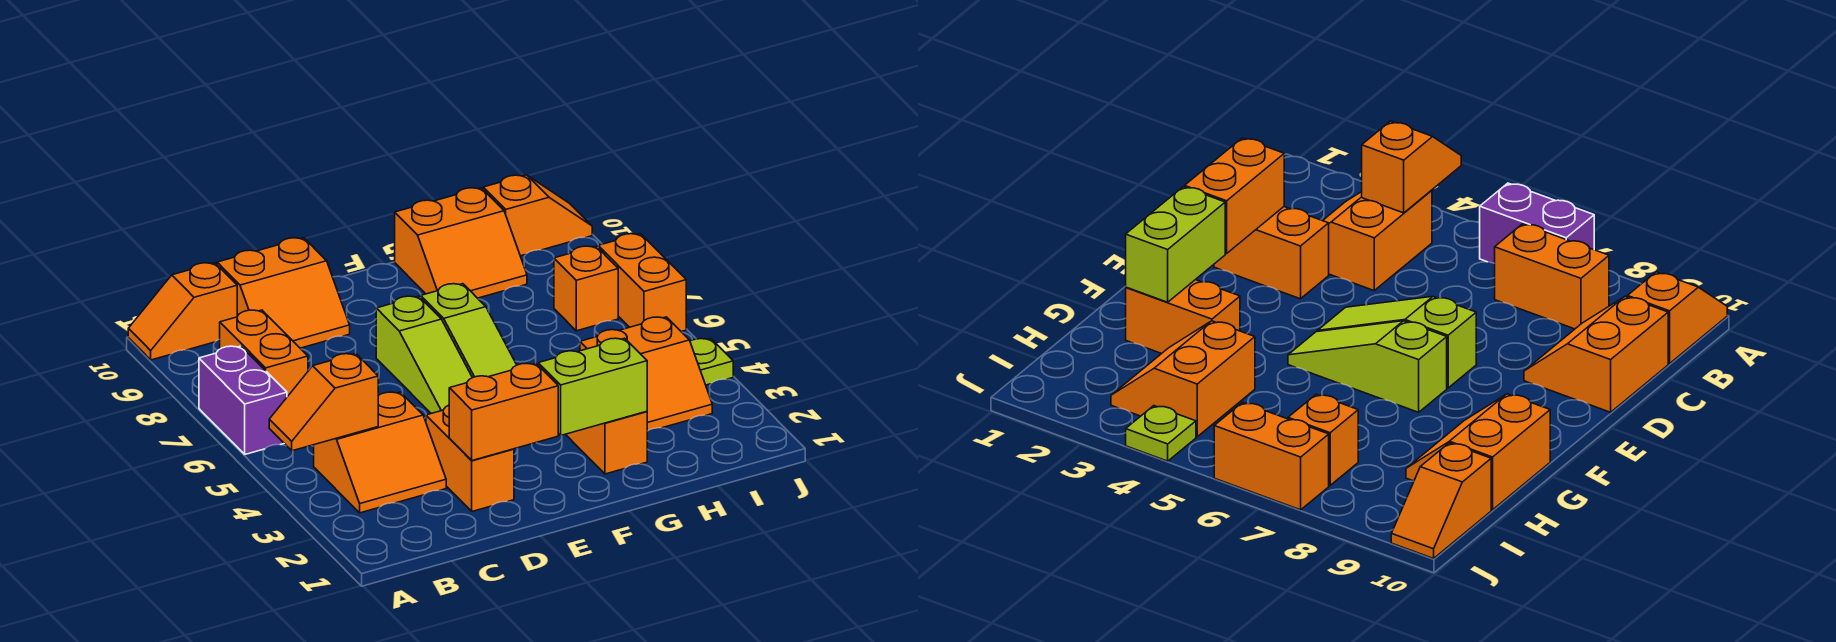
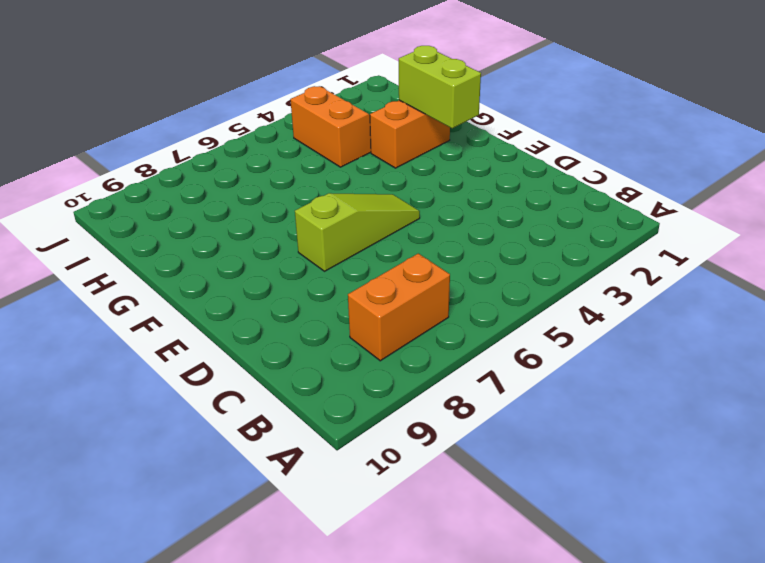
none -> purple brick A6:A7 level 1
none -> orange slope A10:B10 level 1 top B
none -> orange slope B3:C4 level 1 top 4

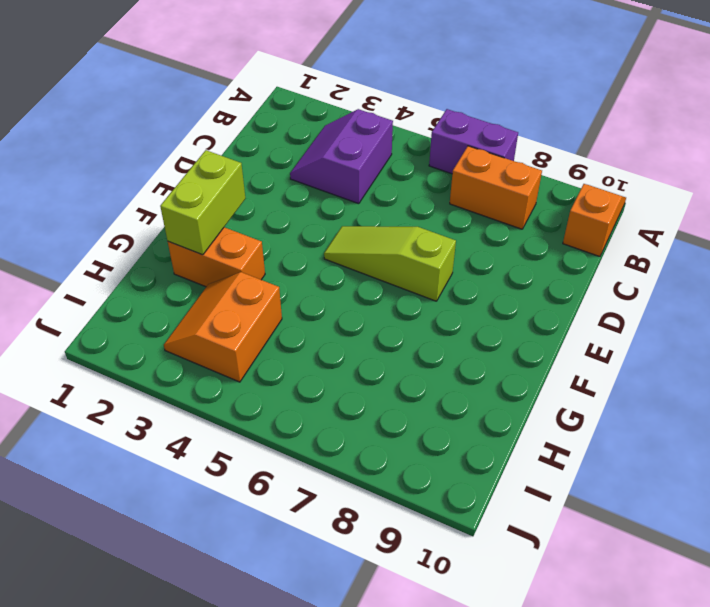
purple slope B3:C4 level 1 top 4 -> orange slope B3:C4 level 1 top 4
none -> orange slope C9:D10 level 1 top 10
none -> orange brick D2:D3 level 1
none -> lime slope F5:F7 level 1 top 7

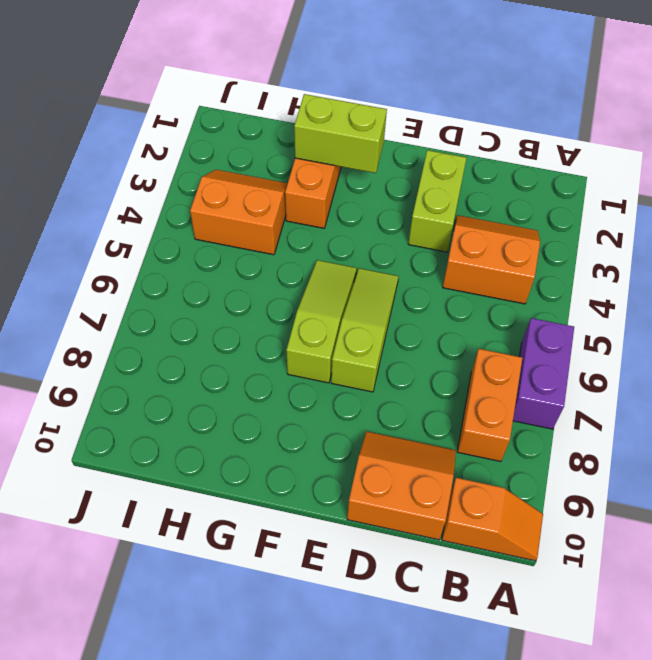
lime brick D2:D3 level 1 -> orange brick D2:D3 level 1
none -> orange slope G9:H10 level 1 top 10
none -> orange brick I7 level 1
none -> orange slope I10:J10 level 1 top I

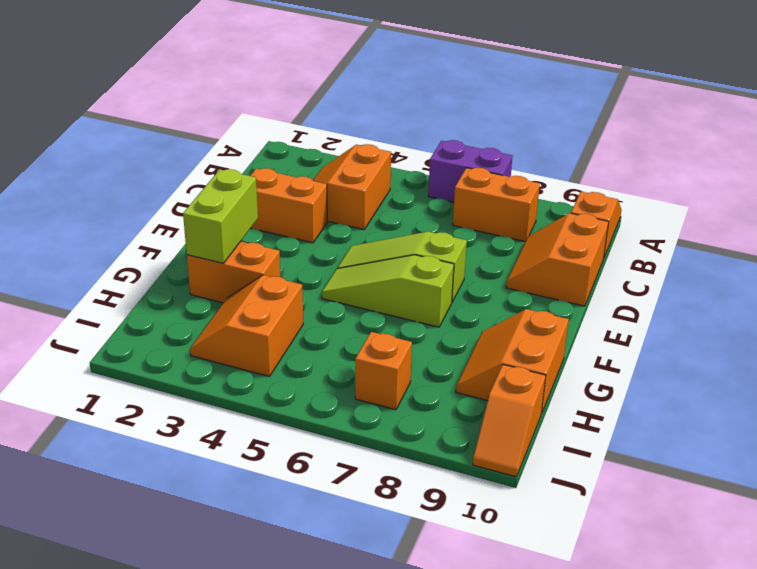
none -> lime plate J4 level 1
none -> orange brick J6:J7 level 1
none -> orange slope A4:B4 level 2 top B

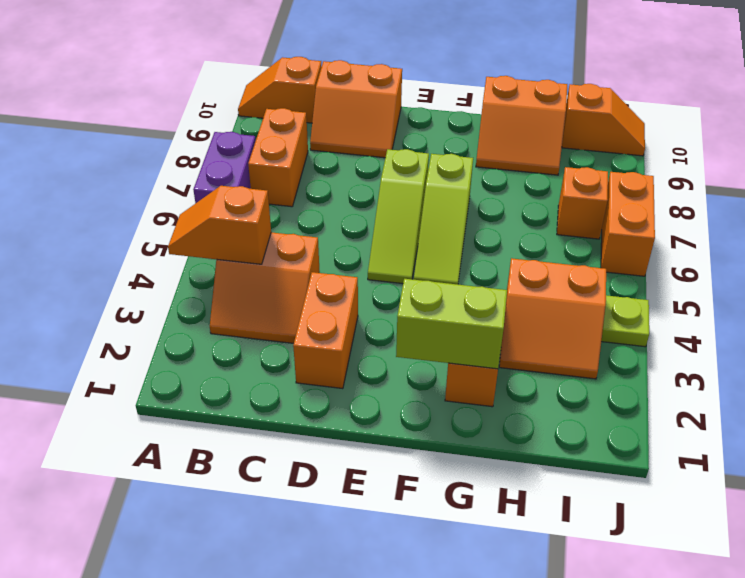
none -> orange brick D2:E2 level 2

